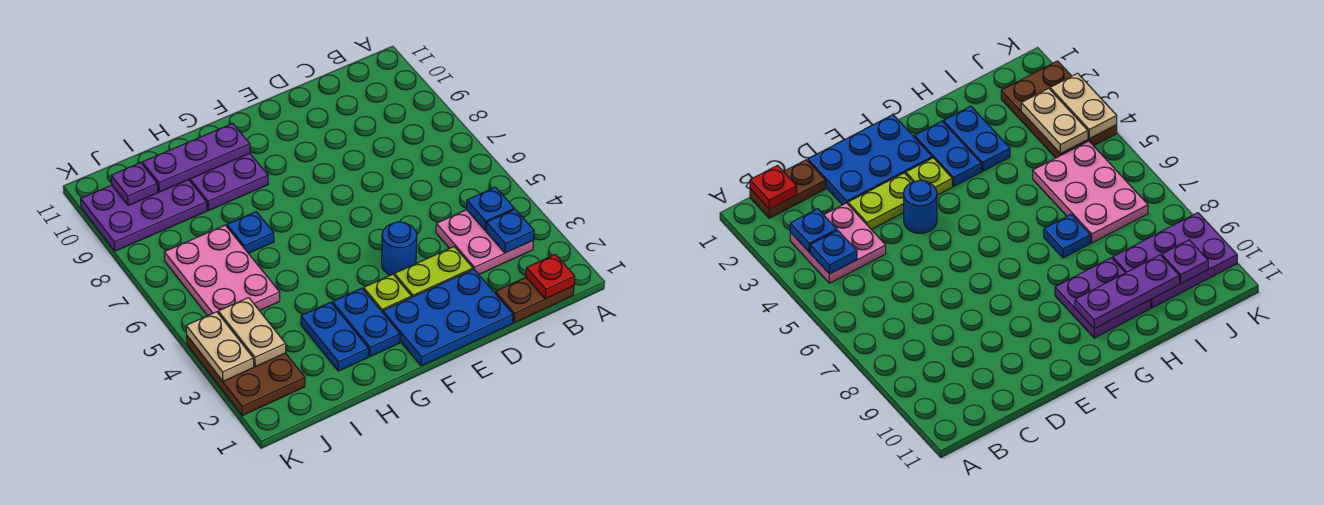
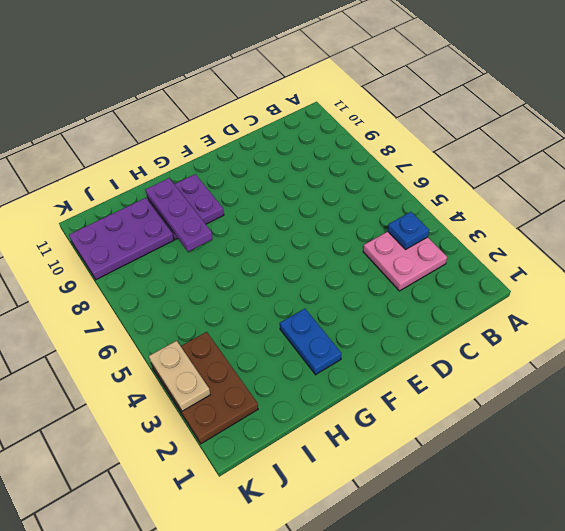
purple plate H8:H10 level 2 -> purple plate G10:I10 level 2
none -> brown plate B1:C1 level 1
none -> blue plate D1:F2 level 1
none -> lime plate D3:E3 level 1

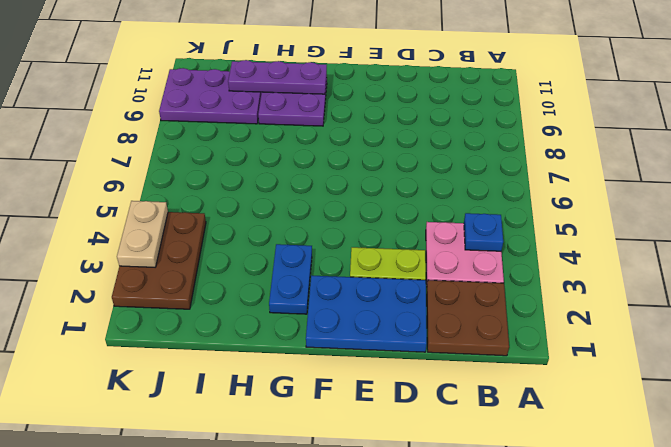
brown plate B1:C2 level 1 -> brown plate B1:C1 level 1
none -> blue round brick E4 level 1
none -> lime plate F3 level 1
none -> blue plate H2:H3 level 1

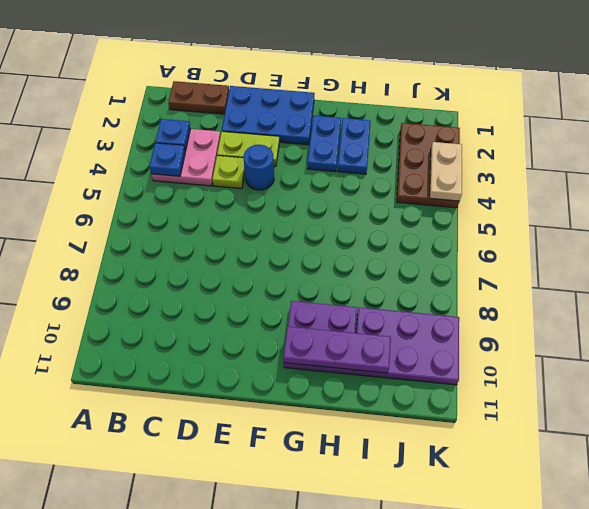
lime plate D4 level 1 -> lime plate F3 level 1
none -> blue plate H7 level 1
none -> pink plate I5:J7 level 1
none -> red plate B1 level 2

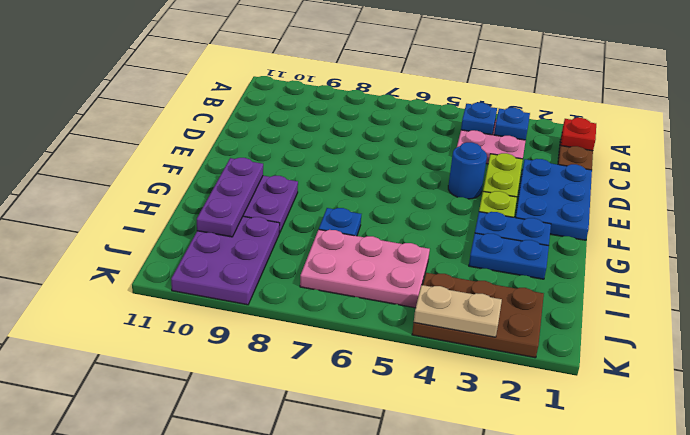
none -> tan plate J3:J4 level 2
none -> purple plate J10 level 2

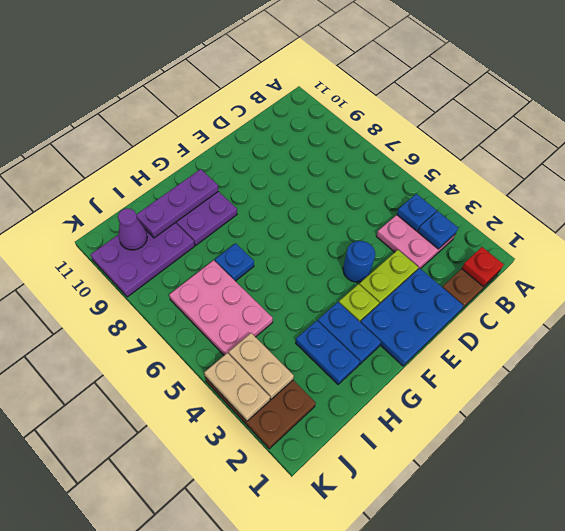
purple cone J10 level 2 -> purple plate J10 level 2

